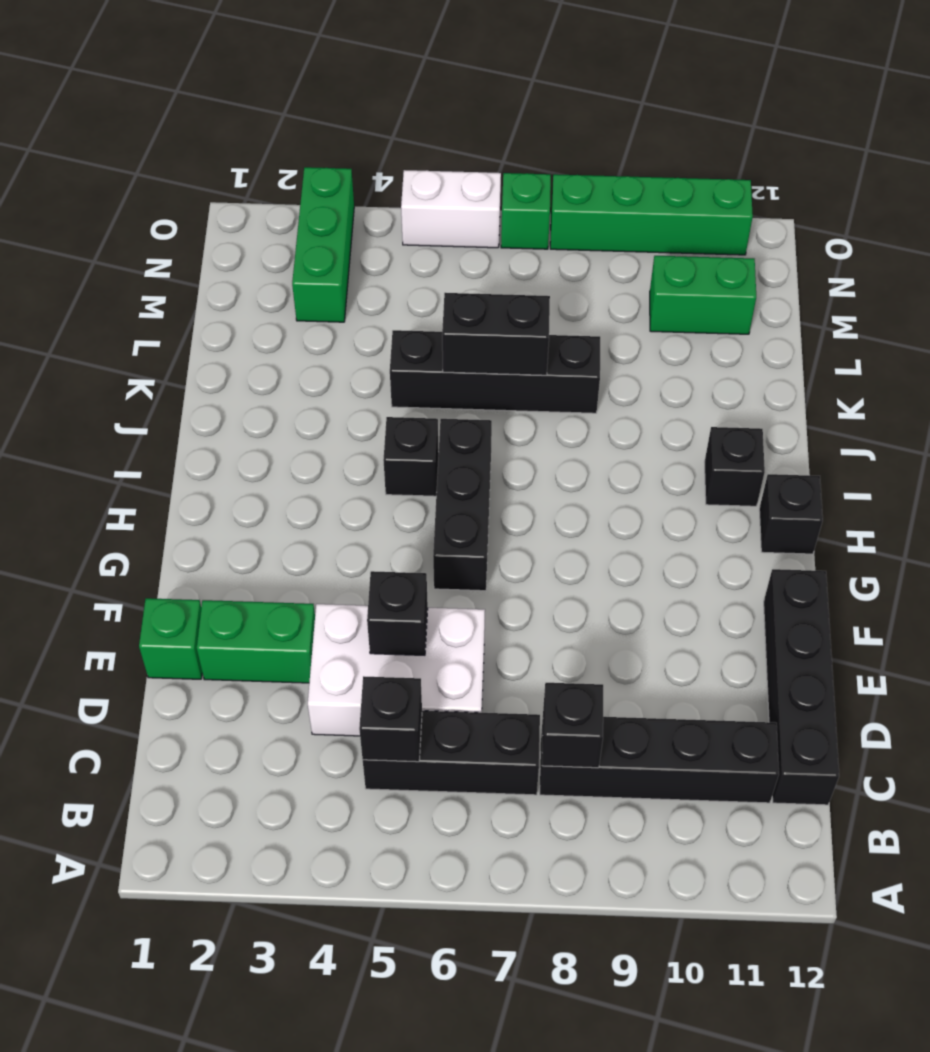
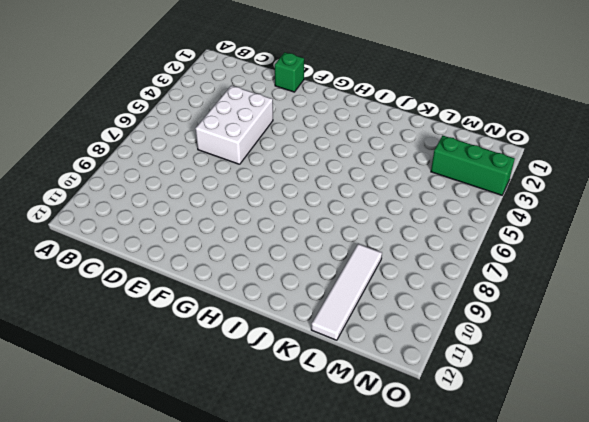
white tile L9:L12 level 1 -> none
none -> black brick C5:C7 level 1
none -> black brick C8:C11 level 1
none -> black brick C12:F12 level 1

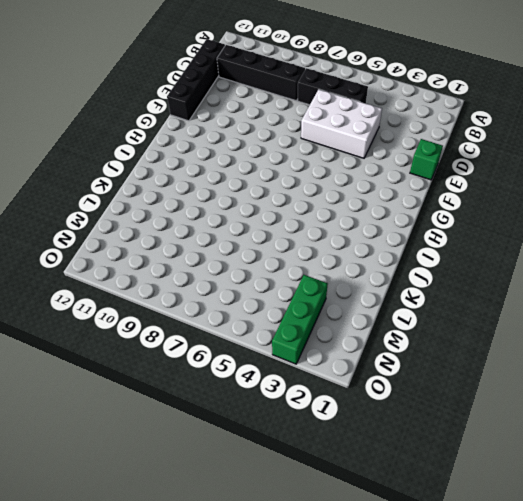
none -> green brick E2:E3 level 1
none -> black brick G6:I6 level 1
none -> black brick H12 level 1

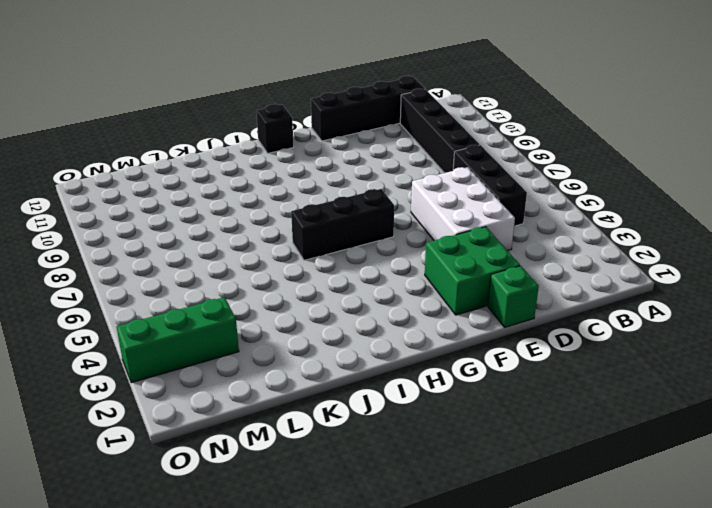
green brick E2:F3 level 1 -> green brick E2:E3 level 1
none -> black brick I5 level 1
none -> black brick I11 level 1
none -> black brick K5:K8 level 1

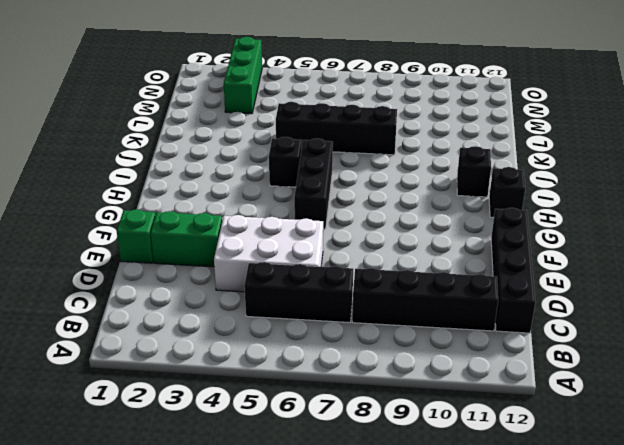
none -> green brick M10:M11 level 1
none -> white brick O5:O6 level 1
none -> green brick O7 level 1

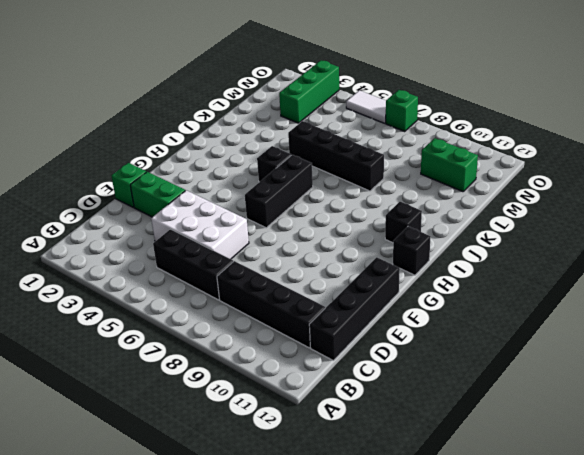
white tile O5:O6 level 1 -> white brick O5:O6 level 1
none -> green brick O8:O11 level 1
none -> black brick C5 level 2
none -> black brick C8 level 2

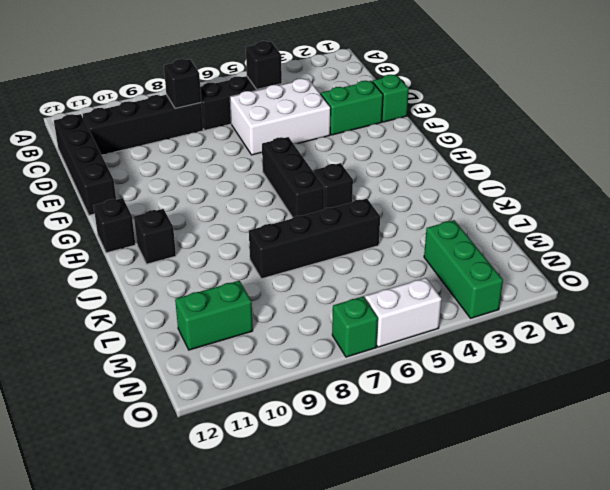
none -> green brick O8:O11 level 1
none -> black brick E5 level 2
none -> black brick K6:K7 level 2

